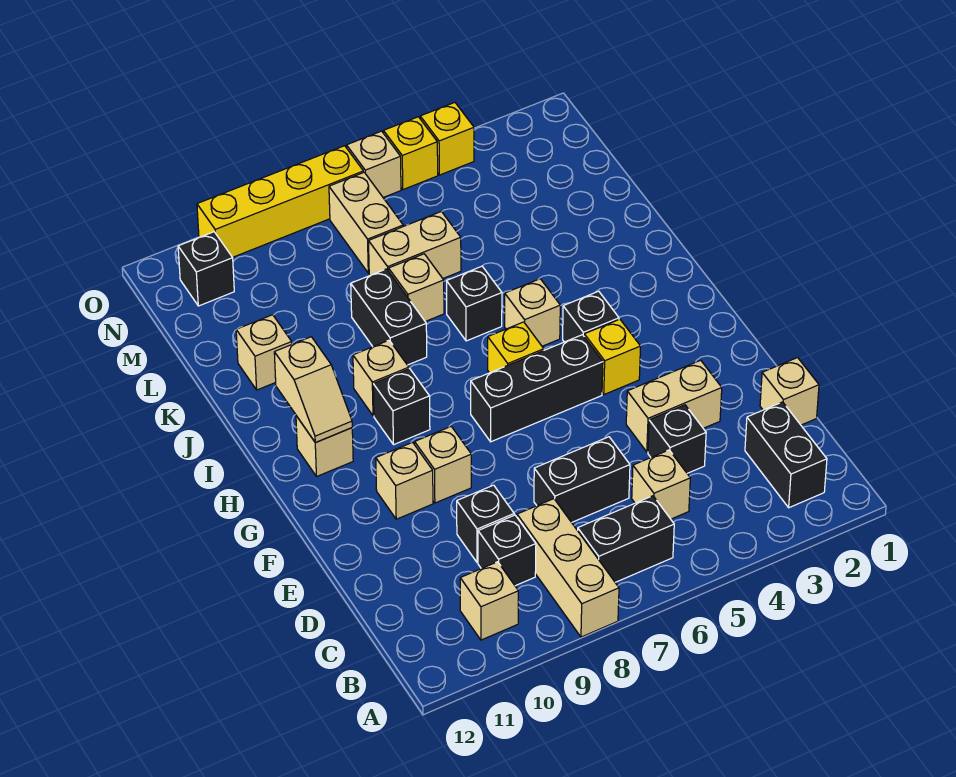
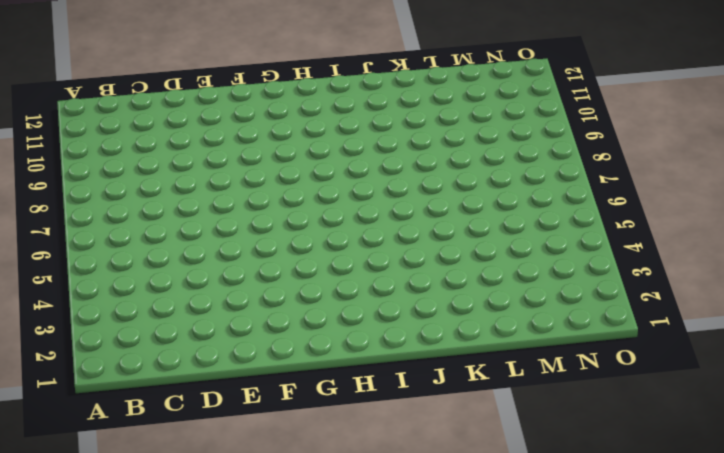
none -> tan brick A8:C8 level 1
none -> black brick B2:C2 level 1
none -> black brick B6:B7 level 1
none -> tan brick B10 level 1

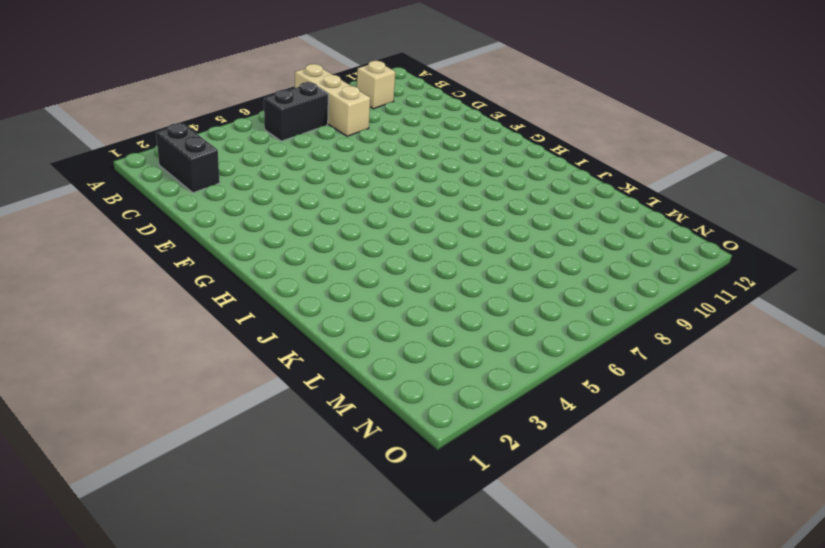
none -> tan brick C5 level 1
none -> black brick C9 level 1
none -> tan brick D1 level 1
none -> black brick D4 level 1

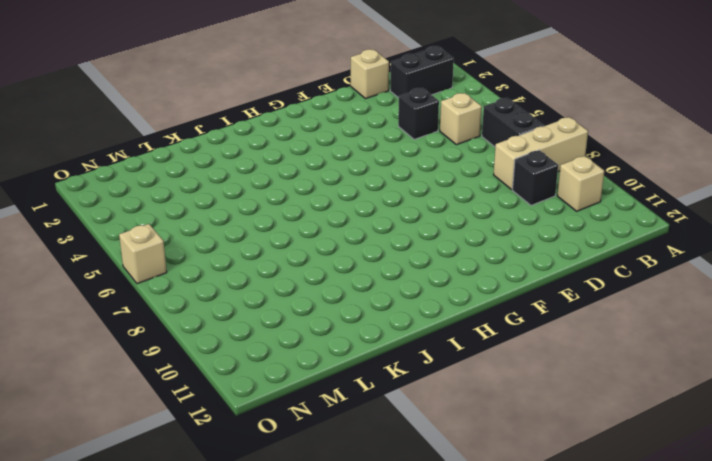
none -> black brick D6:D7 level 1
none -> black brick D9 level 1
none -> tan brick E3:E4 level 1
none -> tan brick F9 level 1

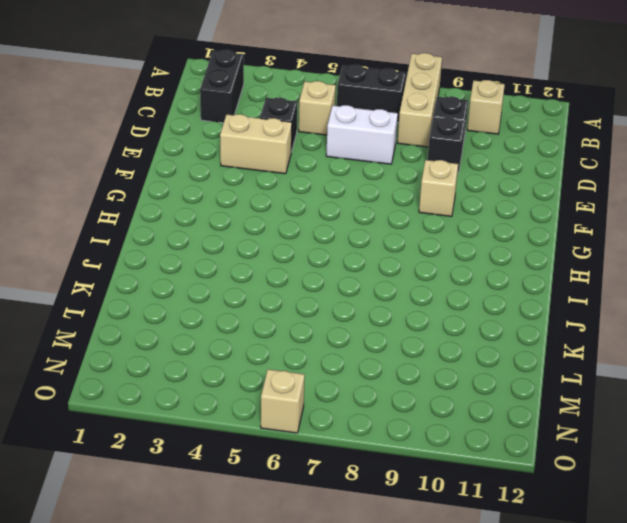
white brick D6:D7 level 1 -> black brick D6:D7 level 1
none -> tan brick D1 level 1
none -> tan brick F10 level 1
none -> yellow brick G4 level 1
none -> black brick G5:G7 level 1

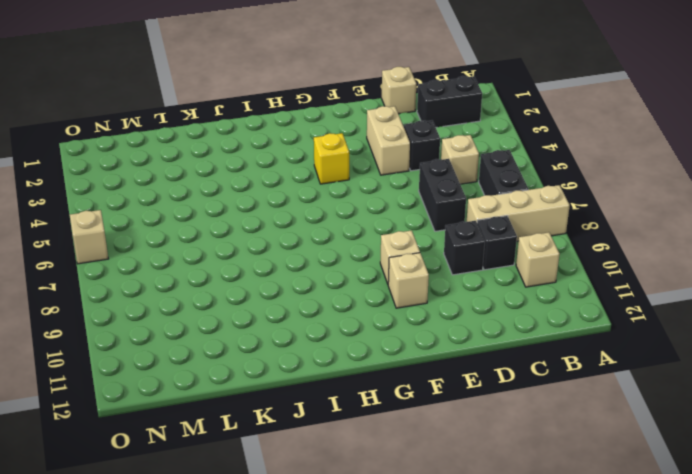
none -> black brick G5:G7 level 1
none -> black brick H4 level 1
none -> yellow brick H6 level 1
none -> black brick H9 level 1

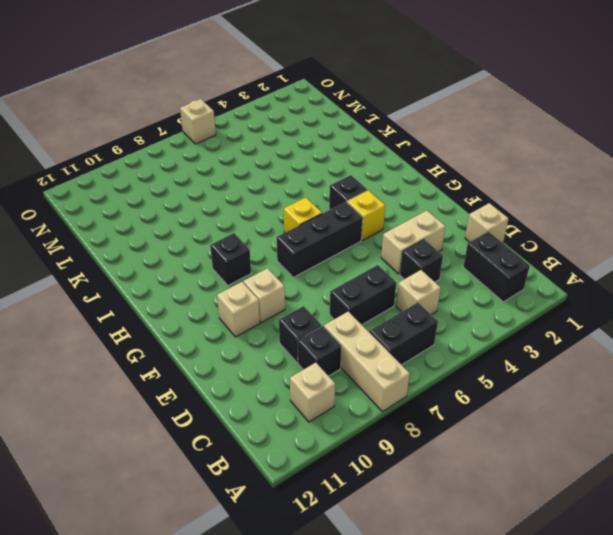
none -> tan brick H11 level 1
none -> tan brick I5 level 1
none -> tan brick I9 level 1
none -> black brick J6 level 1

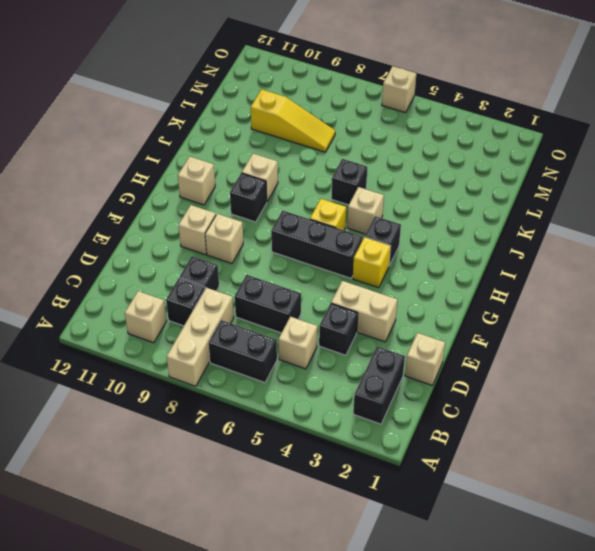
yellow slope L8:L10 level 1 top 10 -> none
none -> black brick J8:K8 level 1
none -> tan brick K7 level 1
none -> tan brick K11 level 1
none -> tan brick L6:L7 level 1

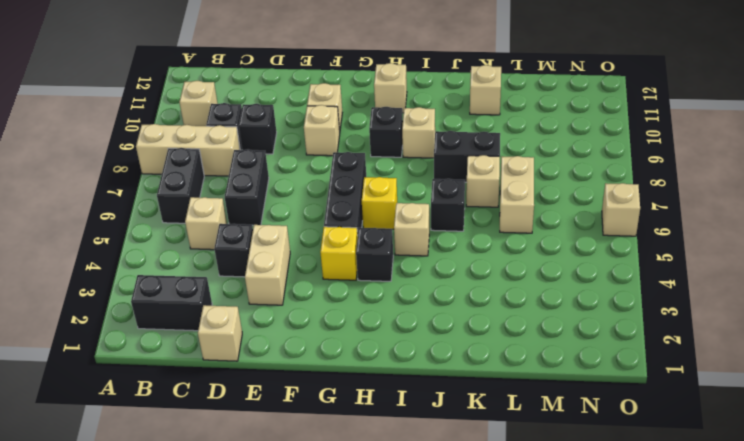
none -> tan brick M7:N7 level 1
none -> black brick N11 level 1
none -> yellow brick O4 level 1
none -> yellow brick O5 level 1

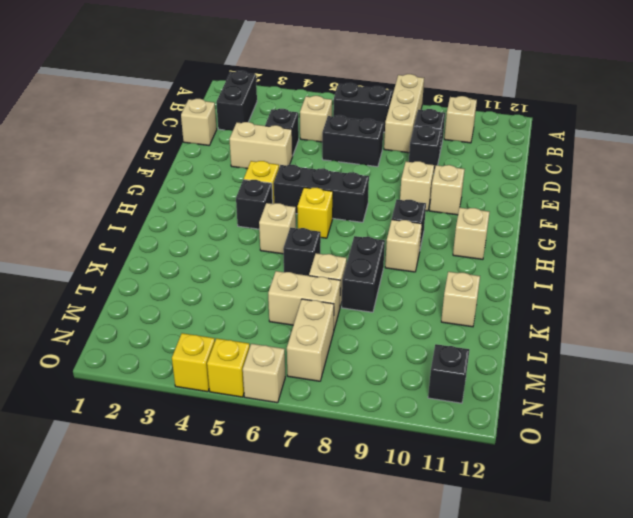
none -> yellow brick O7:O10 level 1
none -> tan slope H11:I11 level 2 top I

